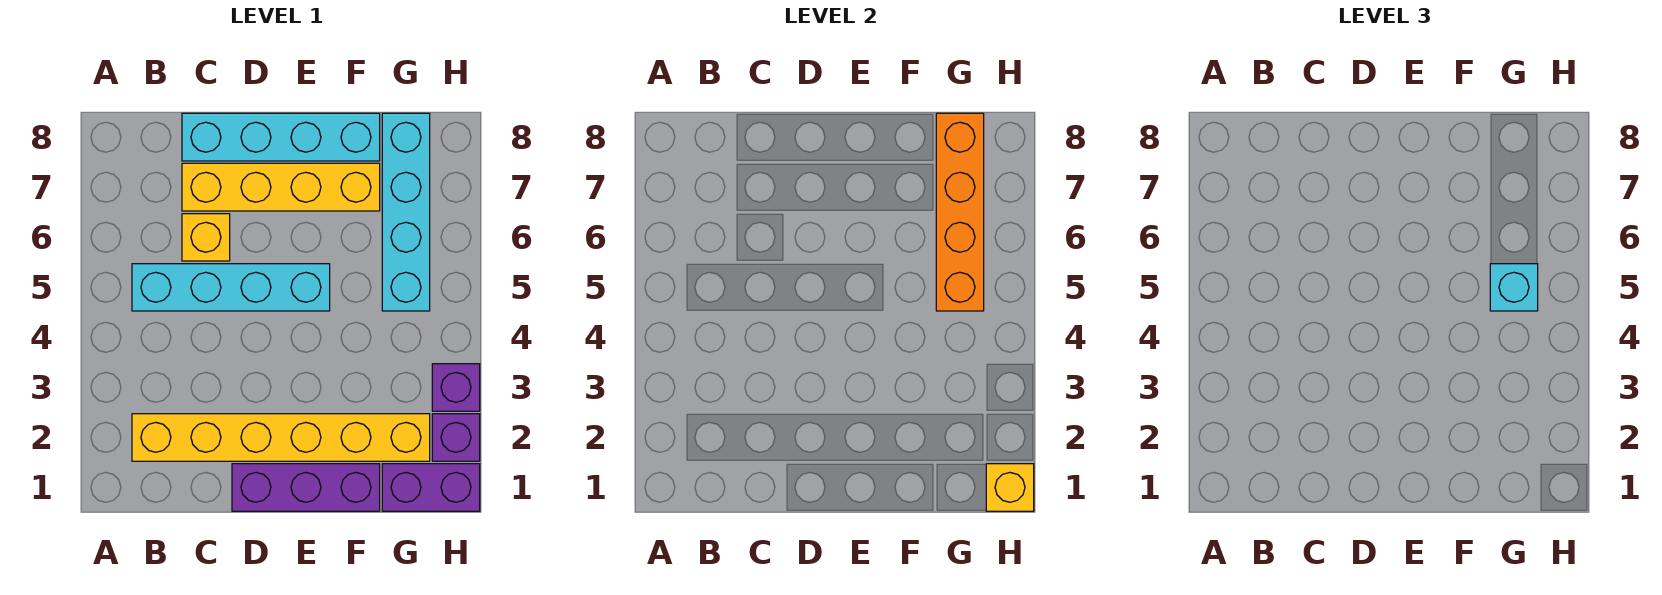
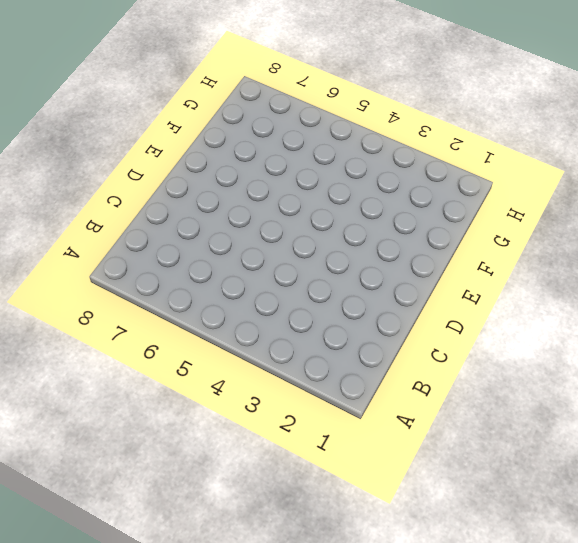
none -> yellow brick B2:G2 level 1
none -> cyan brick B5:E5 level 1
none -> yellow brick C6 level 1

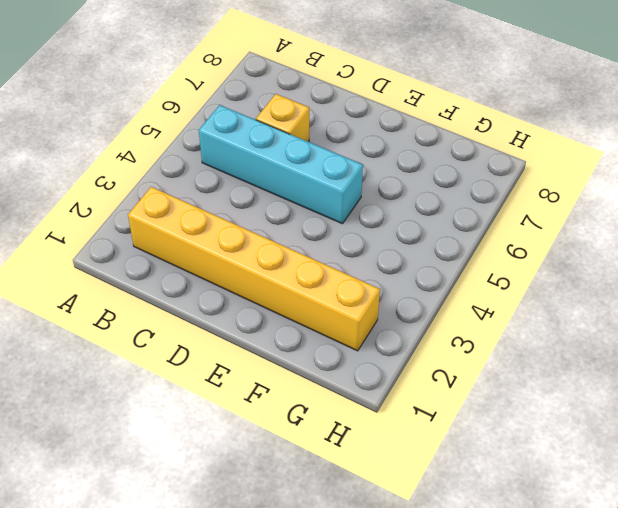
none -> yellow brick C7:F7 level 1
none -> cyan brick C8:F8 level 1
none -> purple brick D1:F1 level 1

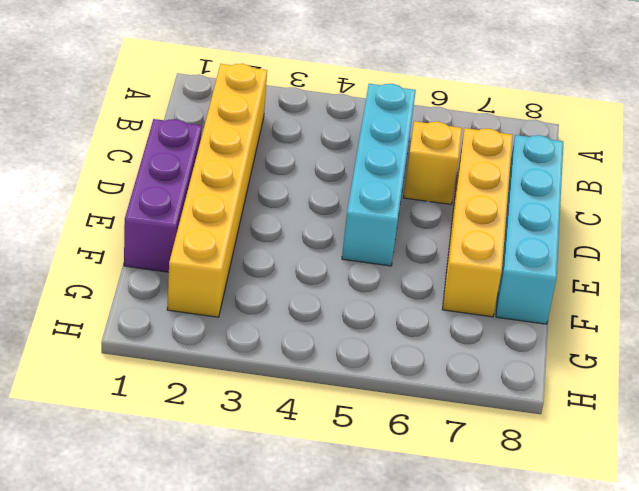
none -> purple brick G1:H1 level 1
none -> cyan brick G5:G8 level 1
none -> purple brick H2 level 1

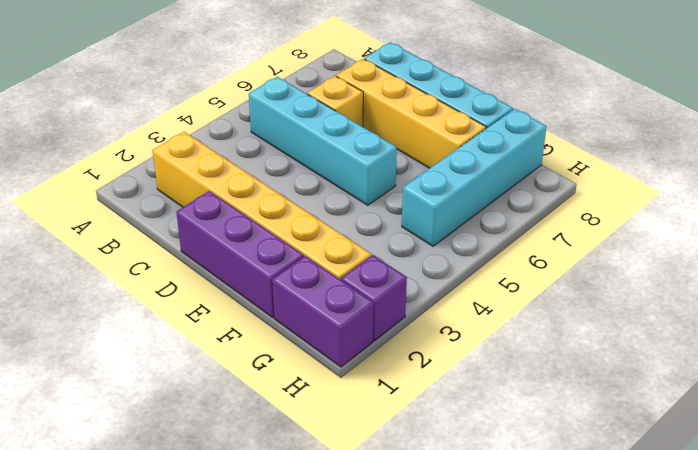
none -> purple brick H3 level 1
none -> orange brick G5:G8 level 2
none -> yellow brick H1 level 2

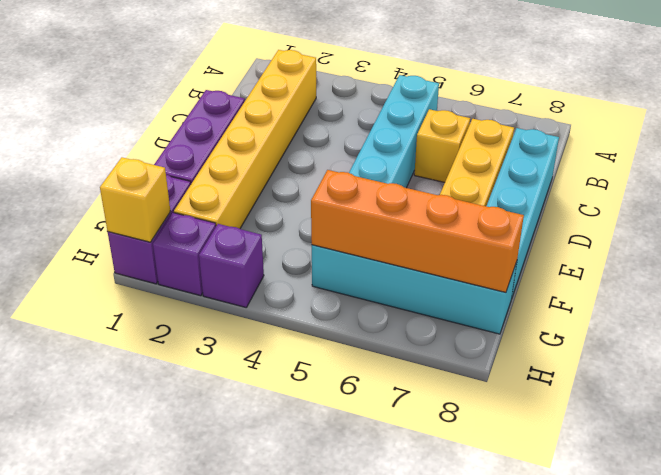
none -> cyan brick G5 level 3

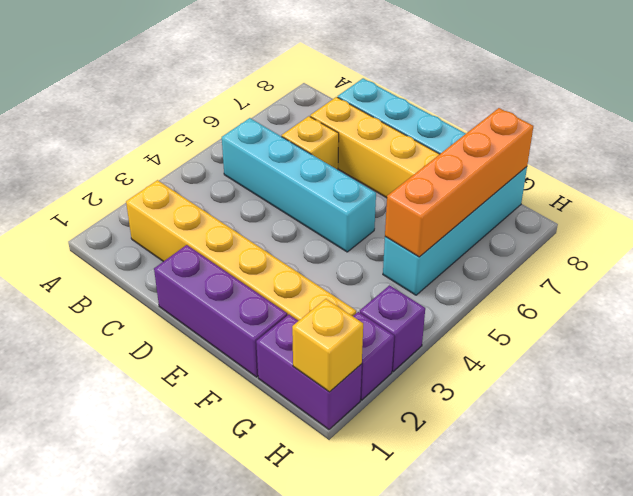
none -> cyan brick G5 level 3

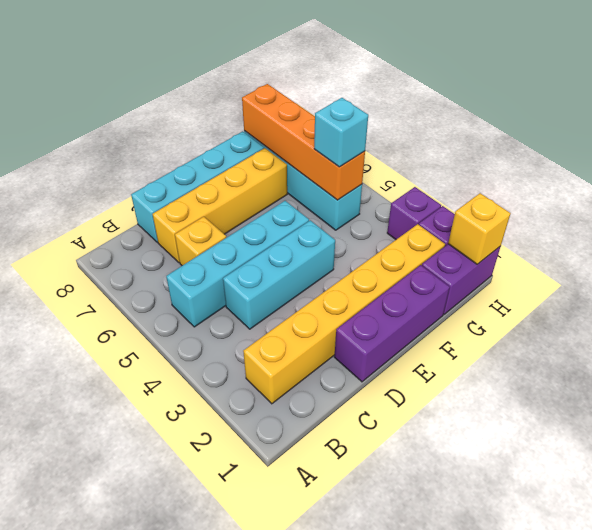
cyan brick C4:E4 level 1 -> none

